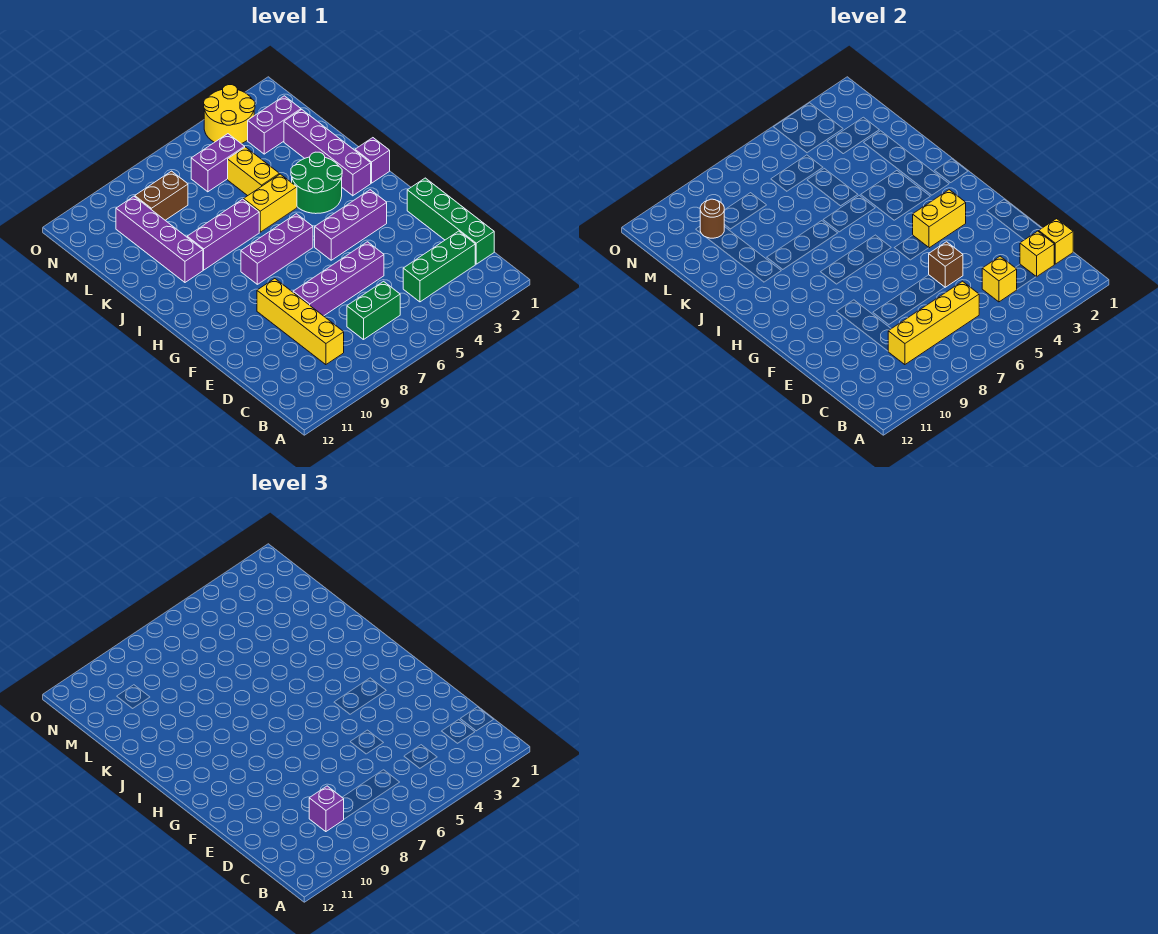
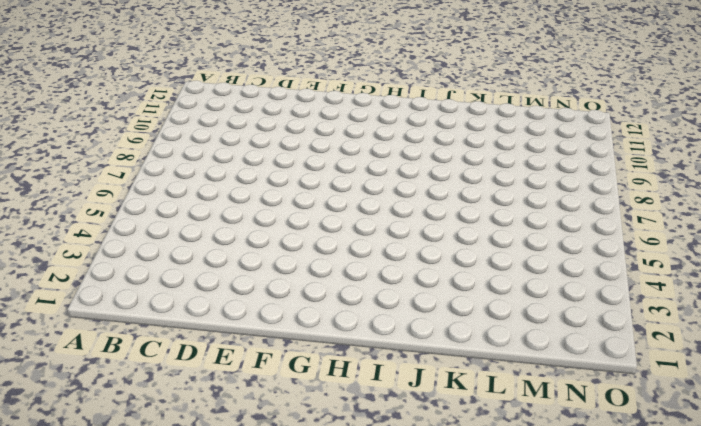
none -> green brick C1:F1 level 1
none -> green brick C2:C4 level 1
none -> green brick C6:C7 level 1

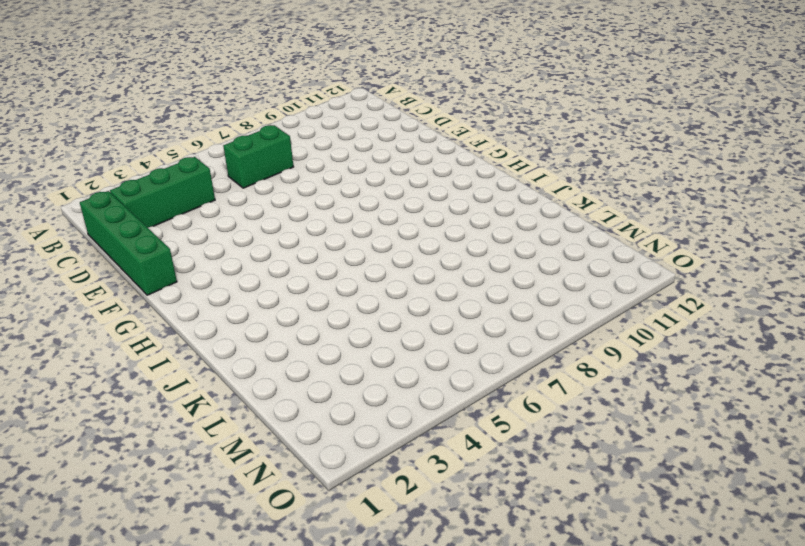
none -> yellow brick C9:F9 level 1
none -> purple brick E5:E8 level 1
none -> purple brick G3:G5 level 1

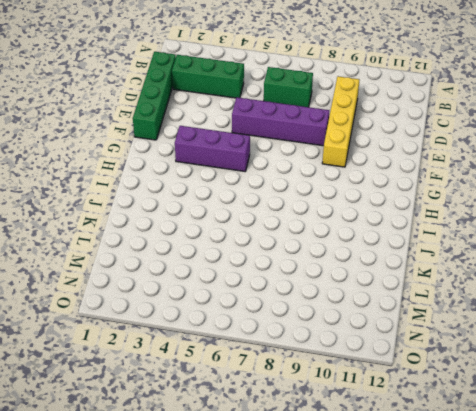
none -> purple brick H6:H8 level 1
none -> purple brick I1 level 1
none -> purple brick I2:L2 level 1

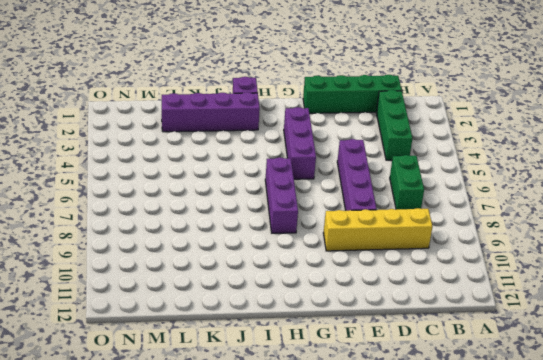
none -> green round brick I3:J4 level 1
none -> yellow brick J5:J6 level 1
none -> purple brick J7:J9 level 1

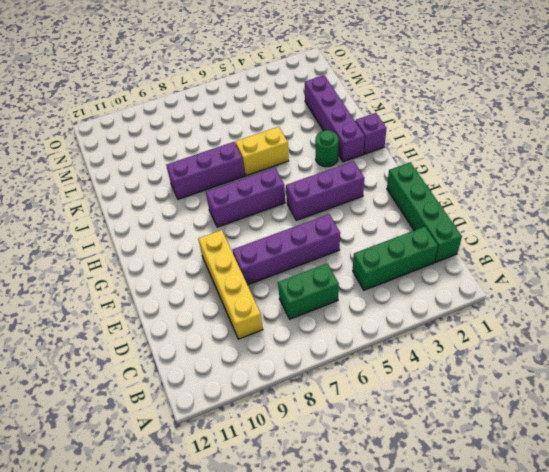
green round brick I3 level 1 -> green round brick I3:J4 level 1
none -> purple brick J10:M10 level 1
none -> yellow brick K5:L5 level 1
none -> purple brick M2:M3 level 1

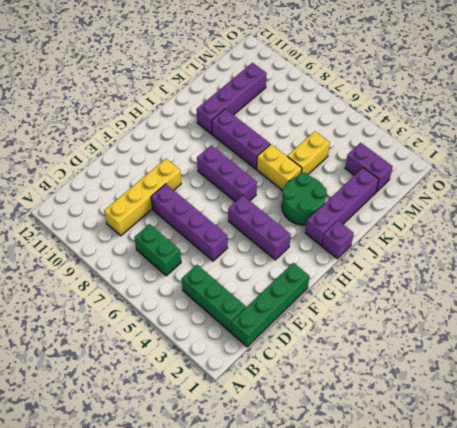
none -> purple brick M5:M6 level 1
none -> brown brick M8:M9 level 1
none -> yellow round brick N3:O4 level 1

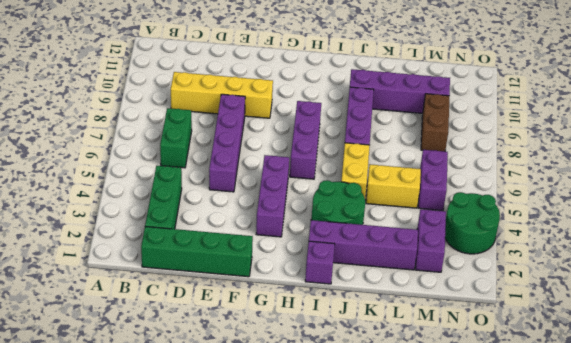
green round brick N3:O4 level 1 -> yellow round brick N3:O4 level 1
none -> yellow brick C1 level 2
none -> yellow brick C2 level 2
none -> yellow brick C4 level 2

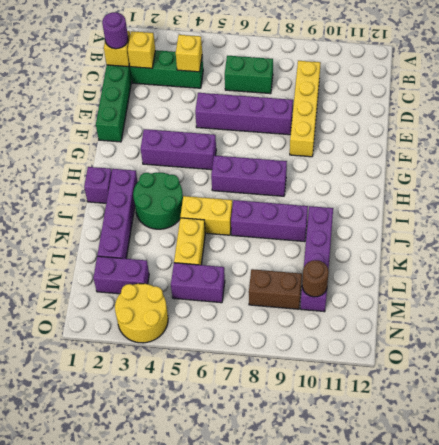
purple round brick C1 level 3 -> none
none -> yellow brick C6:C9 level 2
none -> brown brick E5 level 2
none -> yellow brick G3:G4 level 2

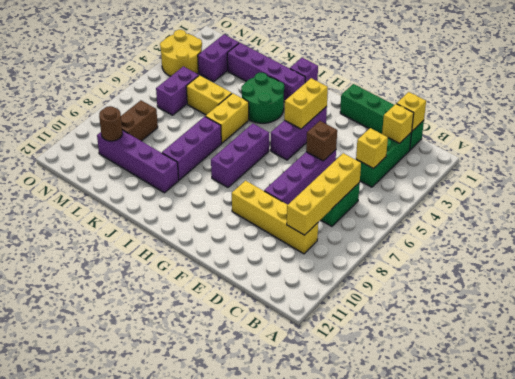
none -> purple brick C9 level 3

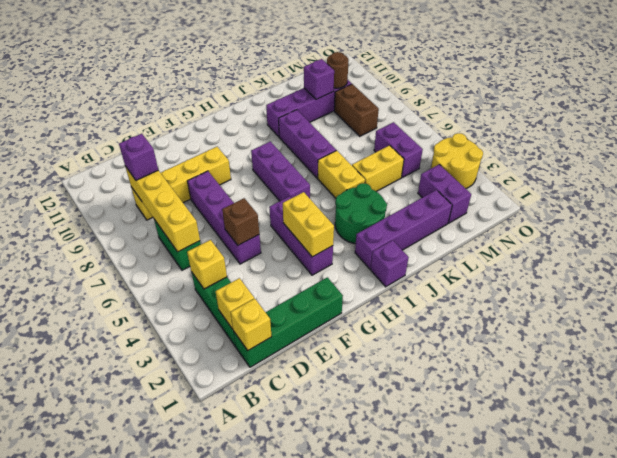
purple brick L10 level 2 -> none

